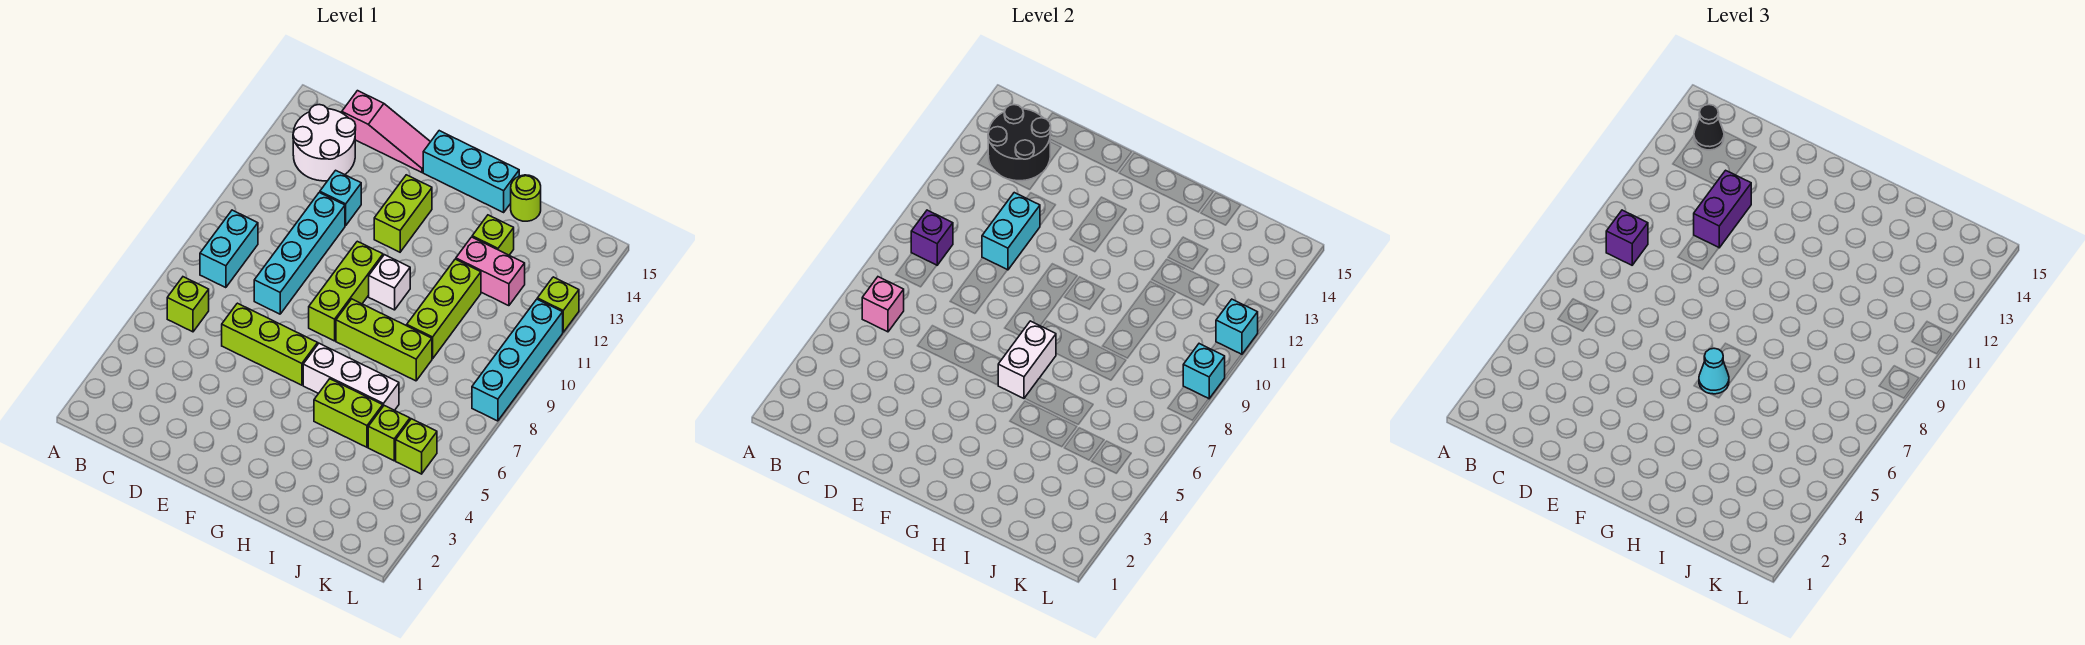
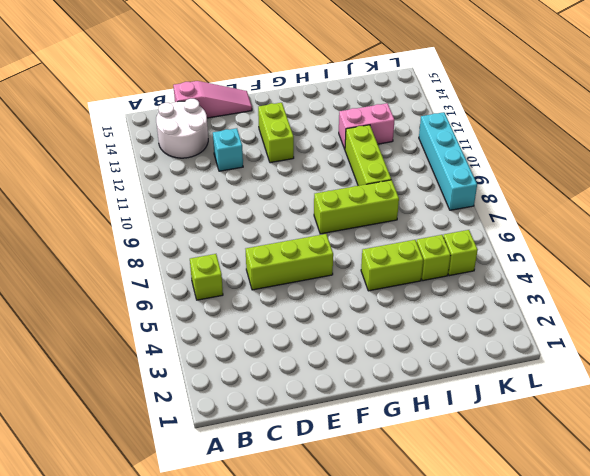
none -> cyan brick B8:B9 level 1
none -> cyan brick D8:D11 level 1
none -> lime brick F8:F10 level 1
none -> cyan brick F15:H15 level 1

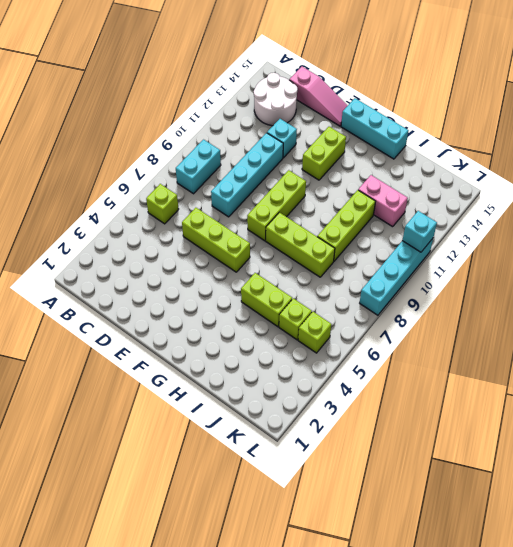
none -> white brick G6:I6 level 1
none -> white brick G10 level 1
none -> lime brick I13 level 1
none -> lime round brick I15 level 1

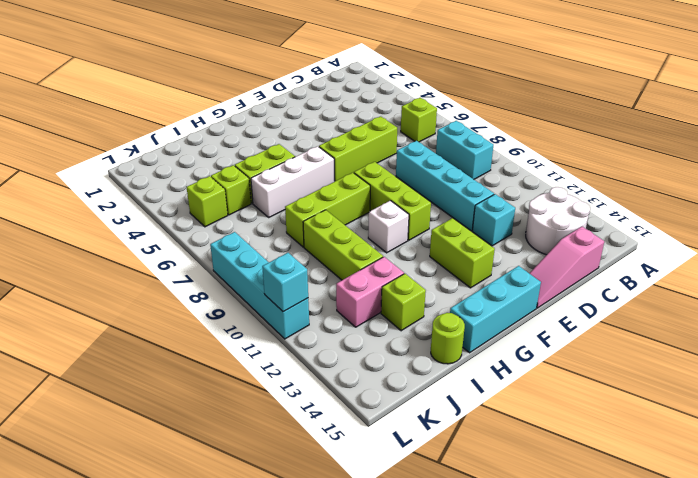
none -> lime brick L12 level 1
none -> pink brick B6 level 2
none -> purple brick B9 level 2
none -> black round brick B13:C14 level 2

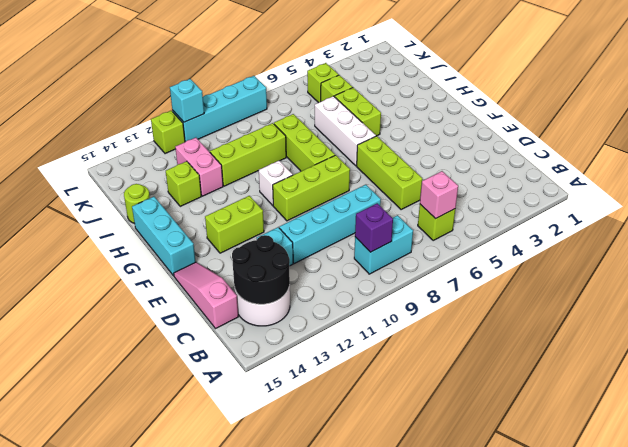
none -> cyan brick D10:D11 level 2
none -> white brick G6:G7 level 2
none -> cyan brick L9 level 2
none -> purple brick B9 level 3

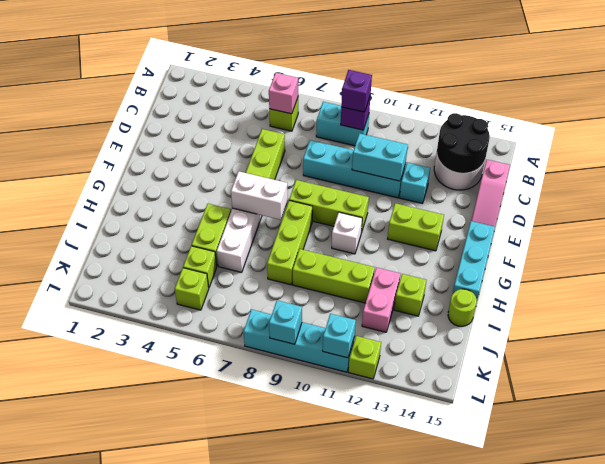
none -> black cone B14 level 3
none -> purple brick D11:D12 level 3
none -> cyan cone G6 level 3

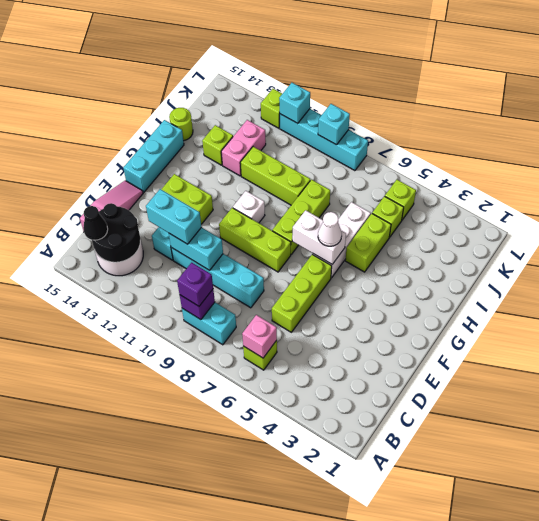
cyan brick D11:D12 level 3 -> purple brick D11:D12 level 3
white cone G6 level 3 -> cyan cone G6 level 3

